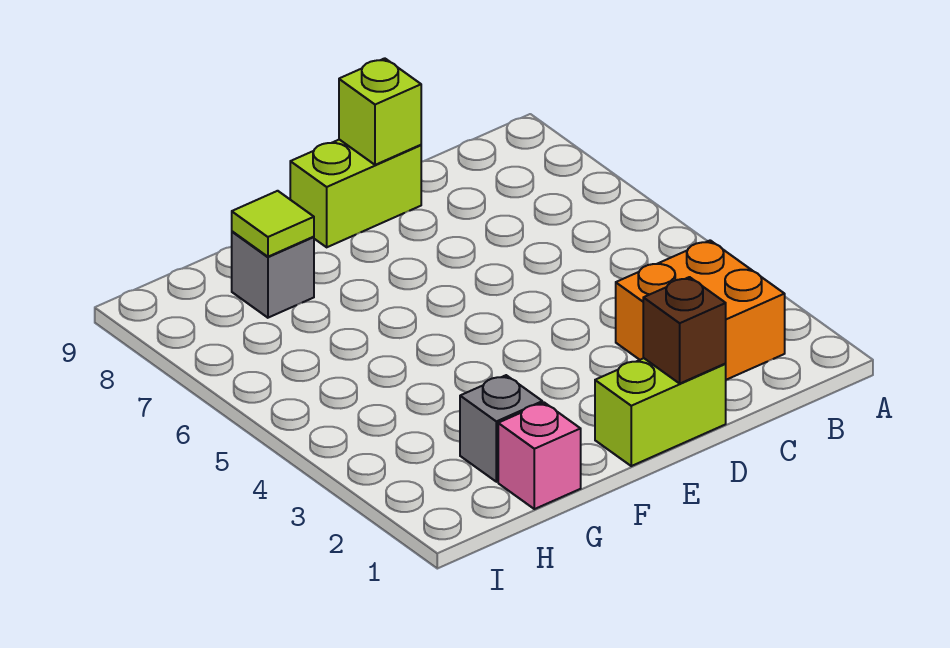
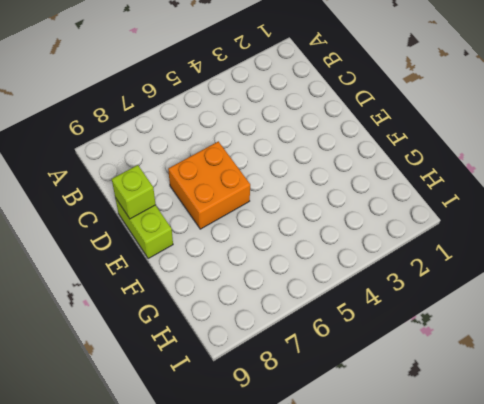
orange brick D6:E7 level 1 -> orange brick B2:C3 level 1
none -> lime brick D1:E1 level 1
none -> pink brick G1 level 1

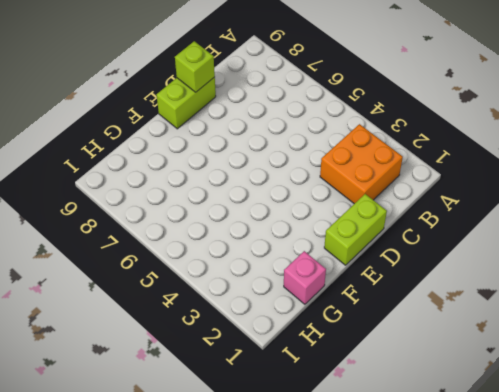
none -> grey brick G2 level 1
none -> grey brick G8 level 1

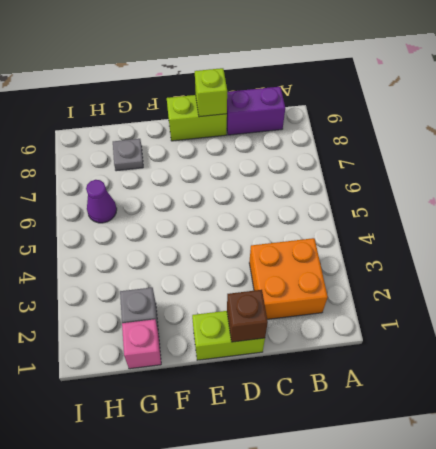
purple brick B9:C9 level 1 -> none
grey plate G8 level 1 -> grey brick G8 level 1
purple cone H6 level 1 -> none
none -> lime tile G8 level 2

